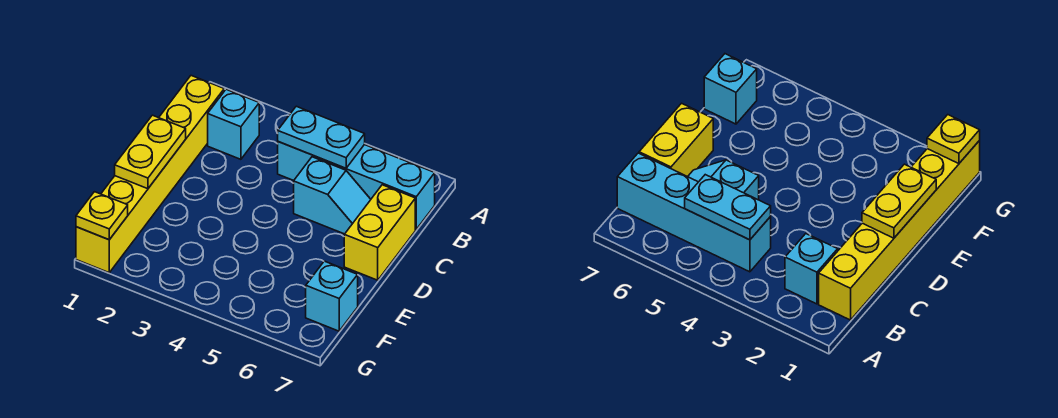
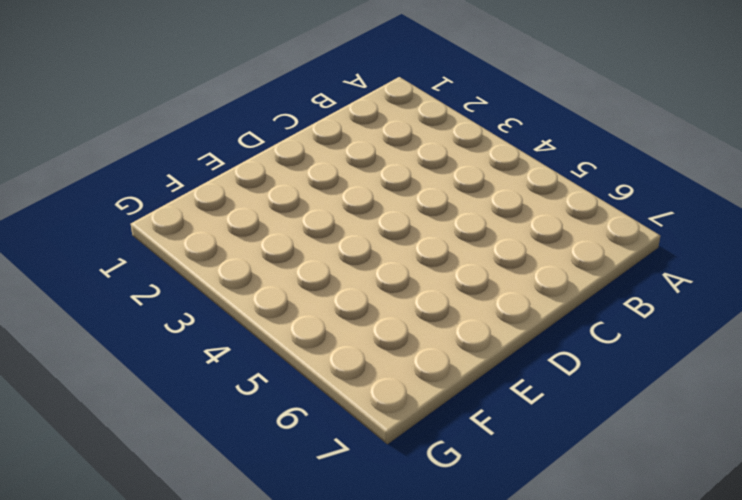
none -> yellow brick B1:G1 level 1
none -> cyan brick B2 level 1

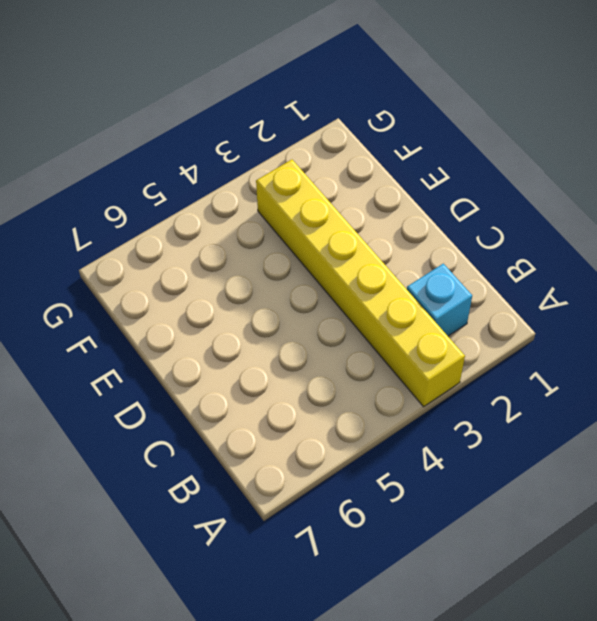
yellow brick A3:F3 level 1 -> yellow brick B1:G1 level 1
none -> cyan brick B4:B7 level 1
none -> cyan slope C5:C6 level 1 top 5

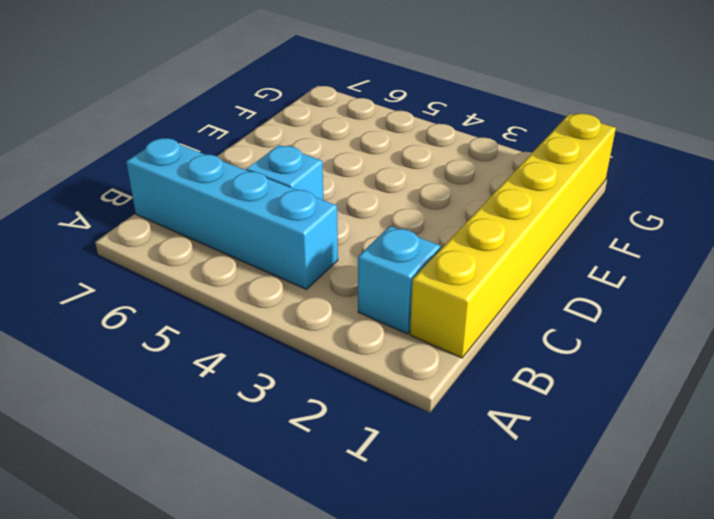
none -> yellow brick C7:D7 level 1
none -> cyan brick F7 level 1

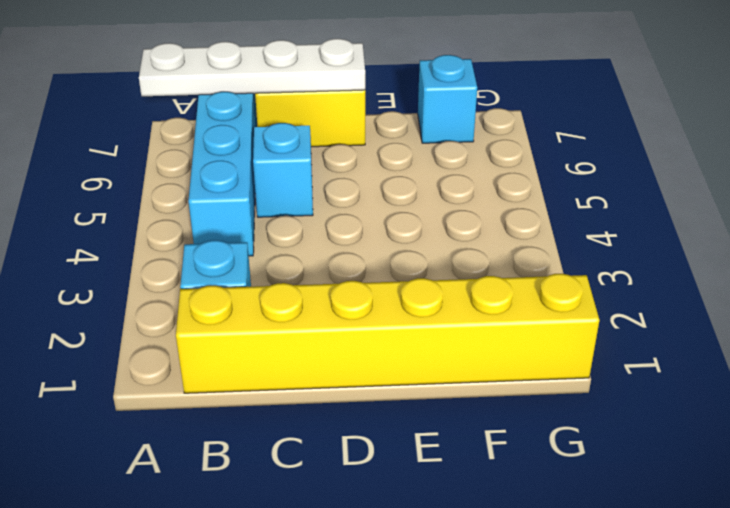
white plate A7:D7 level 2 -> none
none -> cyan plate B4:B5 level 2
none -> yellow plate D1:E1 level 2

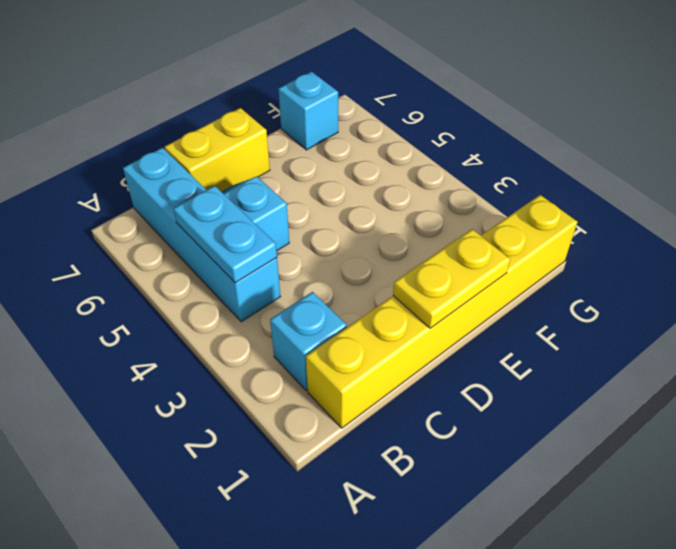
none -> yellow plate G1 level 2

